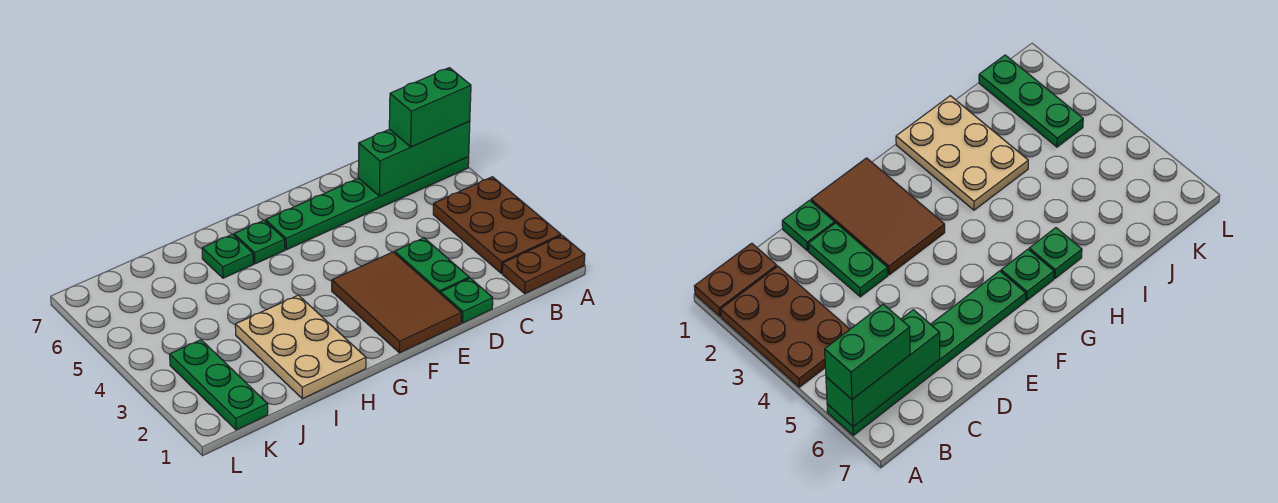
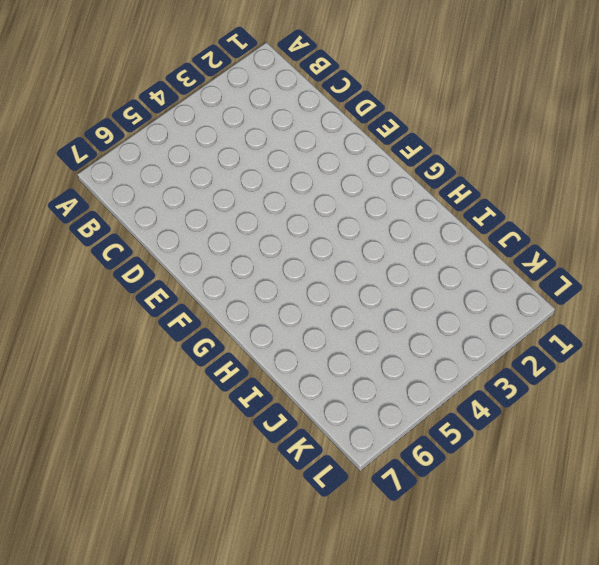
none -> brown plate A1:B1 level 1
none -> brown plate A2:B4 level 1
none -> green plate A6:F6 level 1

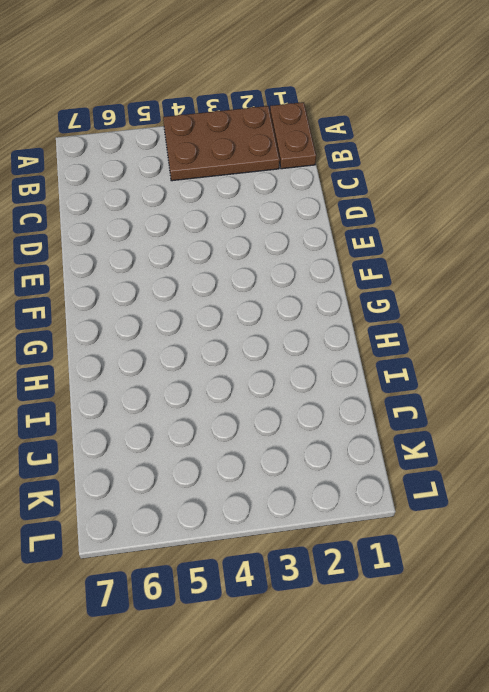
none -> green plate A6:F6 level 1
none -> green plate D1 level 1
none -> green plate D2:D3 level 1

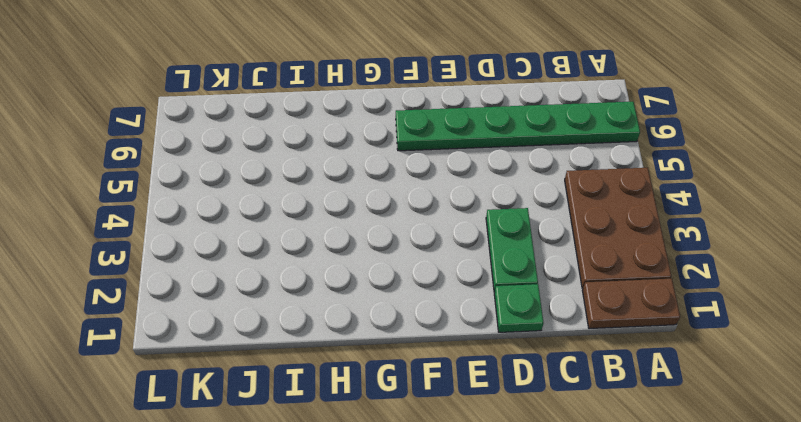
none -> brown tile E1:F3 level 1
none -> green plate G6 level 1
none -> tan plate H1:I3 level 1

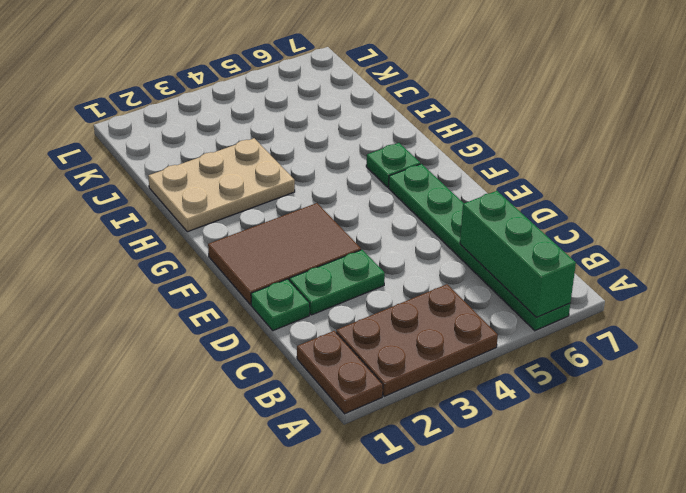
none -> green plate H6 level 1
none -> green plate K1:K3 level 1
none -> green brick A6:B6 level 3

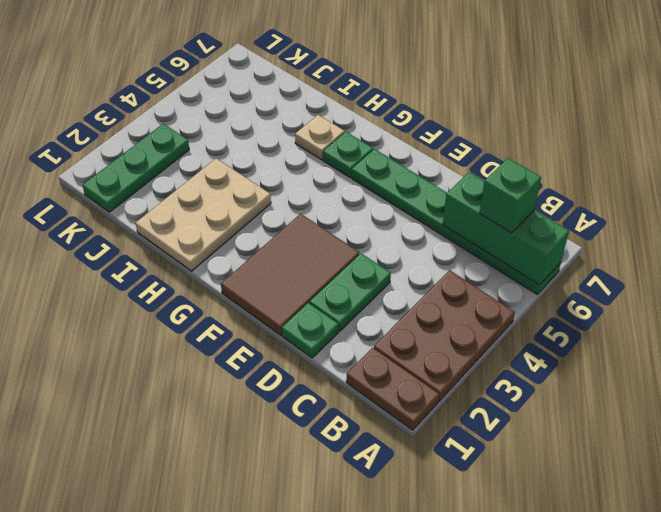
green brick B6 level 3 -> green brick A6:B6 level 3
tan plate H6 level 1 -> green plate H6 level 1

